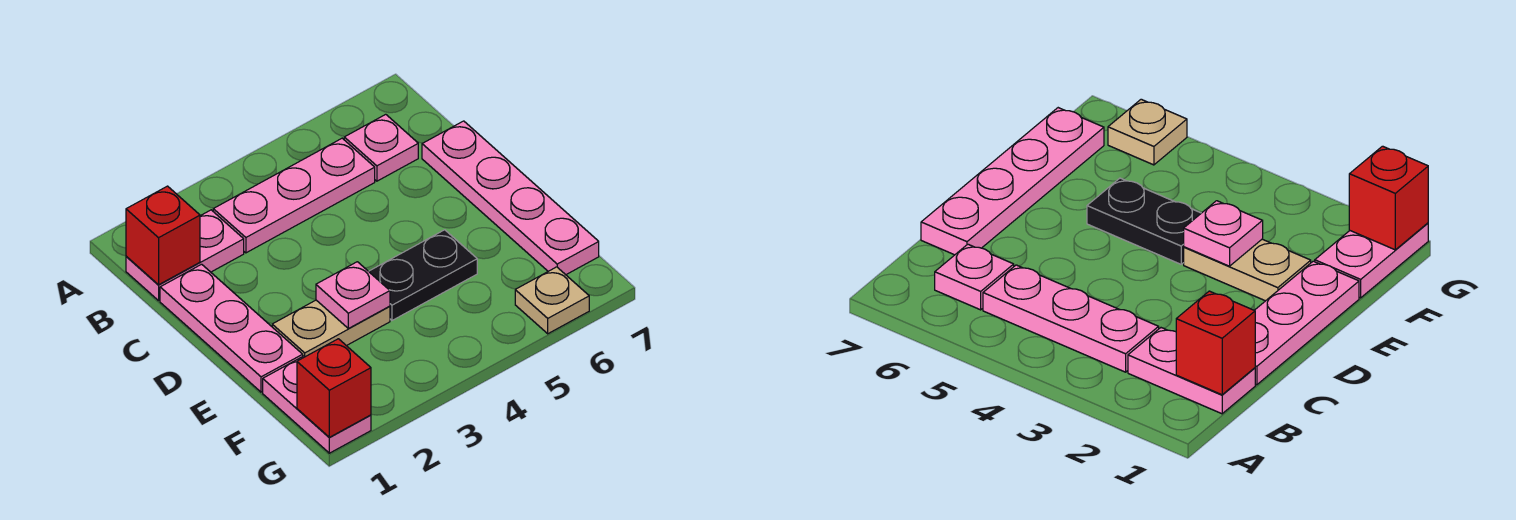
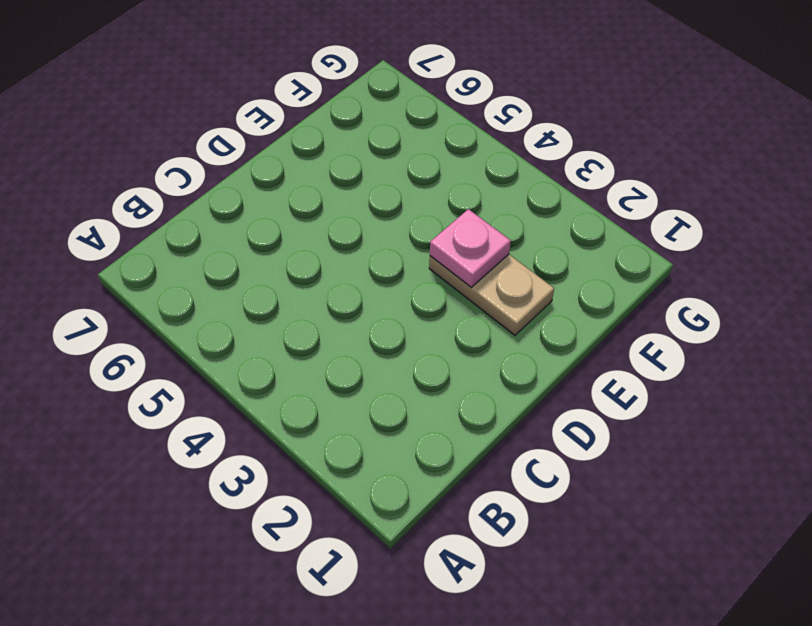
none -> pink plate B1:B2 level 1
none -> pink plate B3:B5 level 1
none -> pink plate B6 level 1

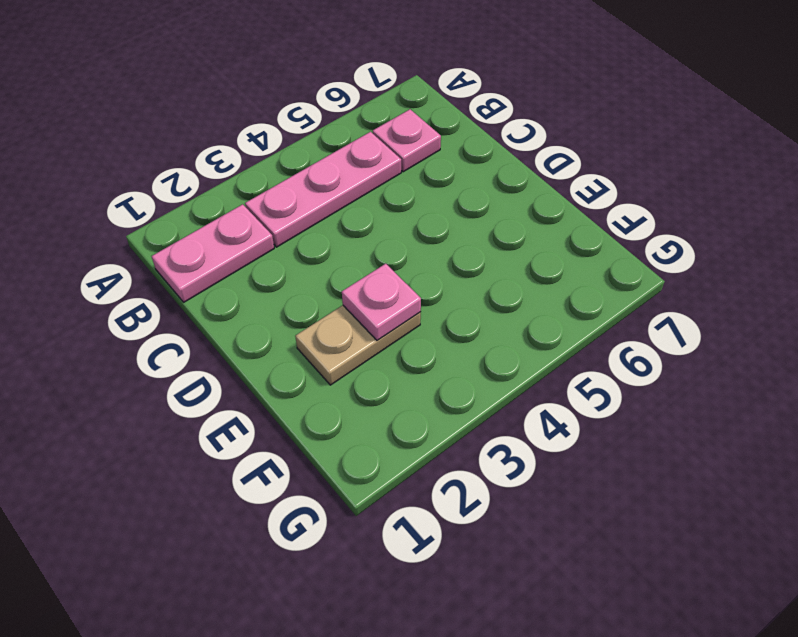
none -> pink plate C1:E1 level 1
none -> pink plate C7:F7 level 1
none -> black plate E4:E5 level 1

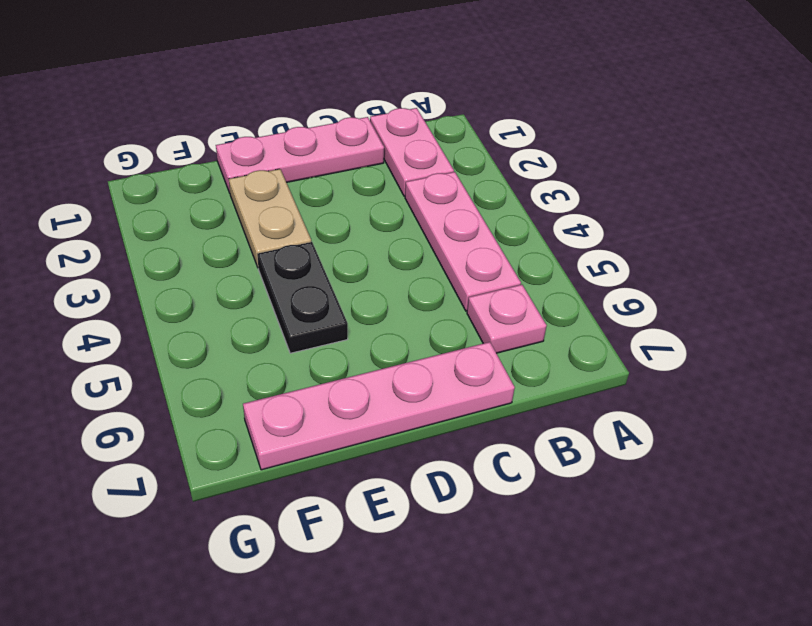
none -> pink plate F1:G1 level 1
none -> tan plate G6 level 1
none -> red brick B1 level 2

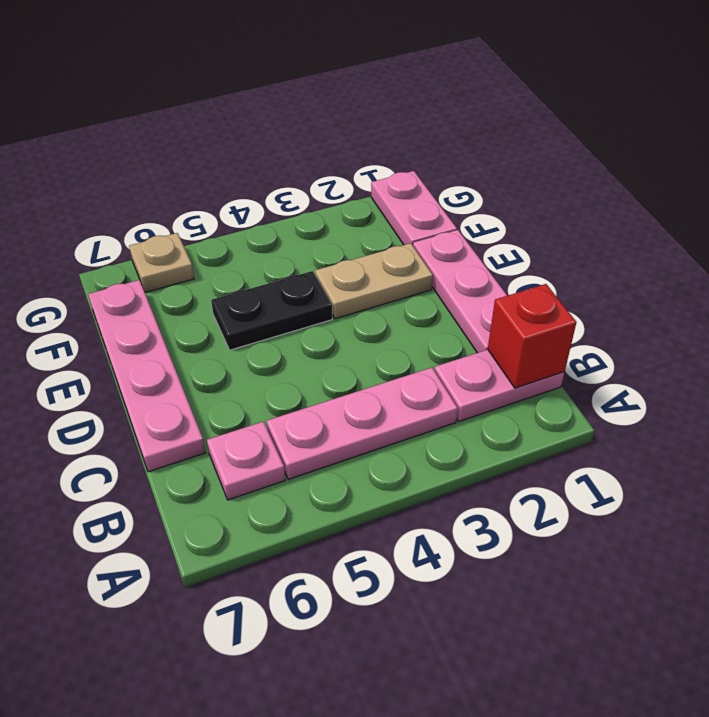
none -> pink plate E3 level 2
none -> red brick G1 level 2

